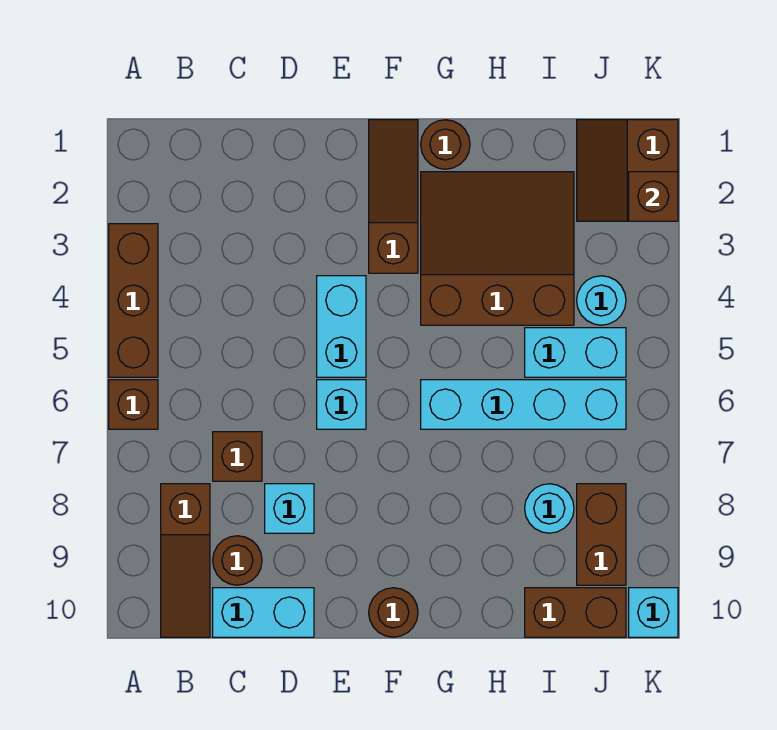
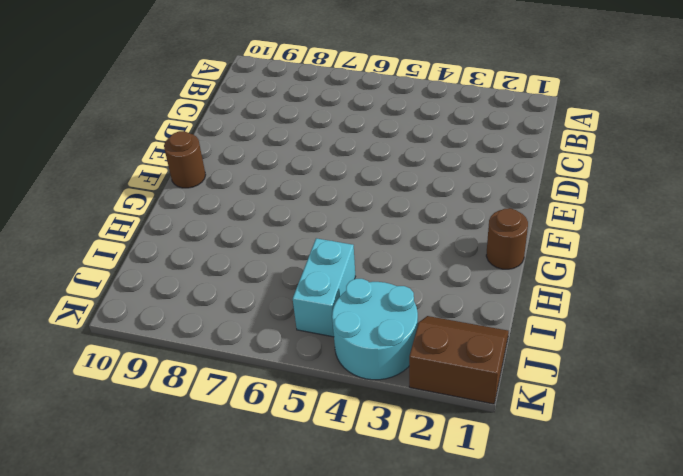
cyan round brick J3:K4 level 1 -> cyan round brick J4 level 1
none -> brown brick A3:A5 level 1
none -> brown brick A6 level 1
none -> brown slope B8:B10 level 1 top 8

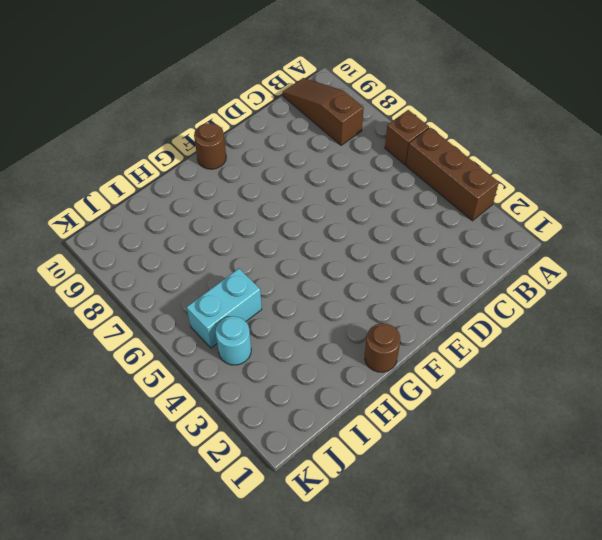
none -> brown brick C7 level 1
none -> brown round brick C9 level 1
none -> cyan brick C10:D10 level 1

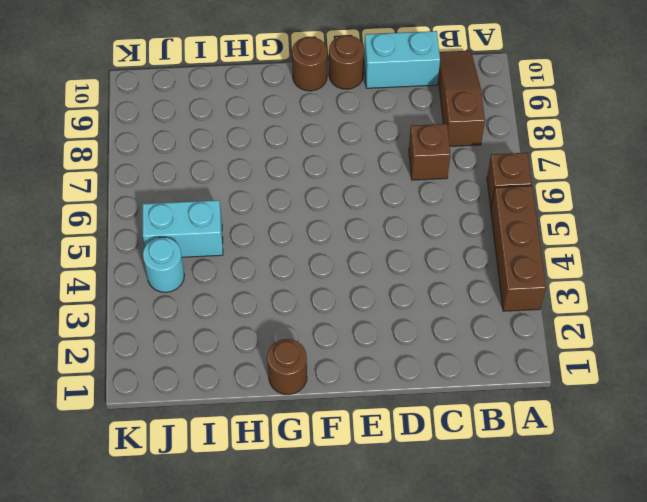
brown round brick E10 level 1 -> brown round brick C9 level 1
none -> cyan brick D8 level 1
none -> cyan brick E4:E5 level 1
none -> cyan brick E6 level 1

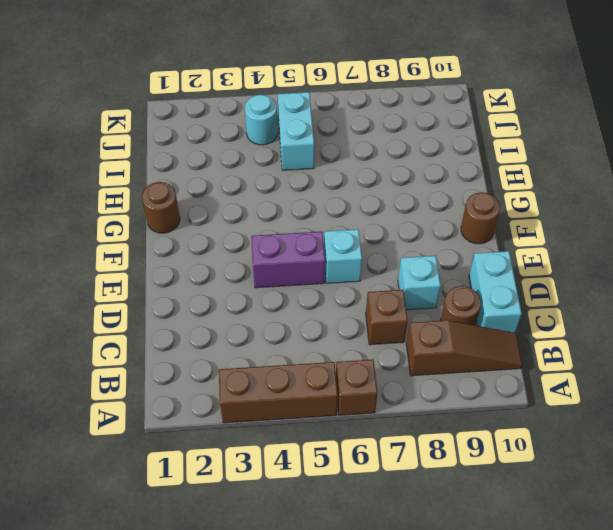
purple brick E4:E5 level 1 -> cyan brick E4:E5 level 1
none -> brown slope F1:F3 level 1 top 3
none -> brown slope G2:I4 level 1 top 4
none -> cyan brick G6:J6 level 1

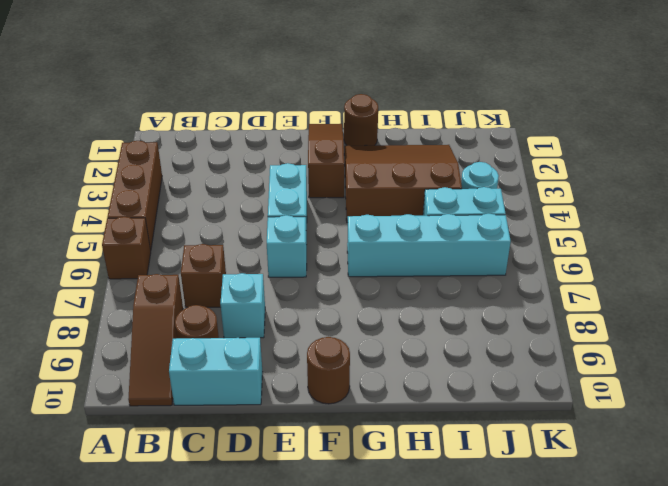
none -> cyan round brick I8 level 1
none -> brown brick I10:J10 level 1
none -> brown slope J1:K2 level 1 top K

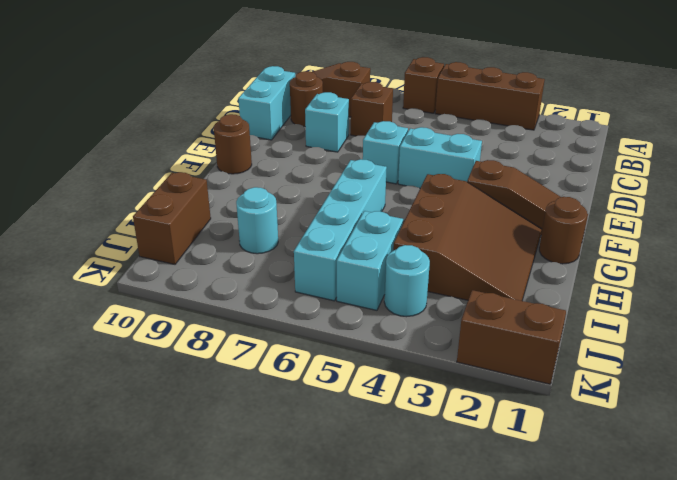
none -> brown brick J8:J9 level 1
none -> cyan brick K10 level 1
none -> brown brick K2 level 2

